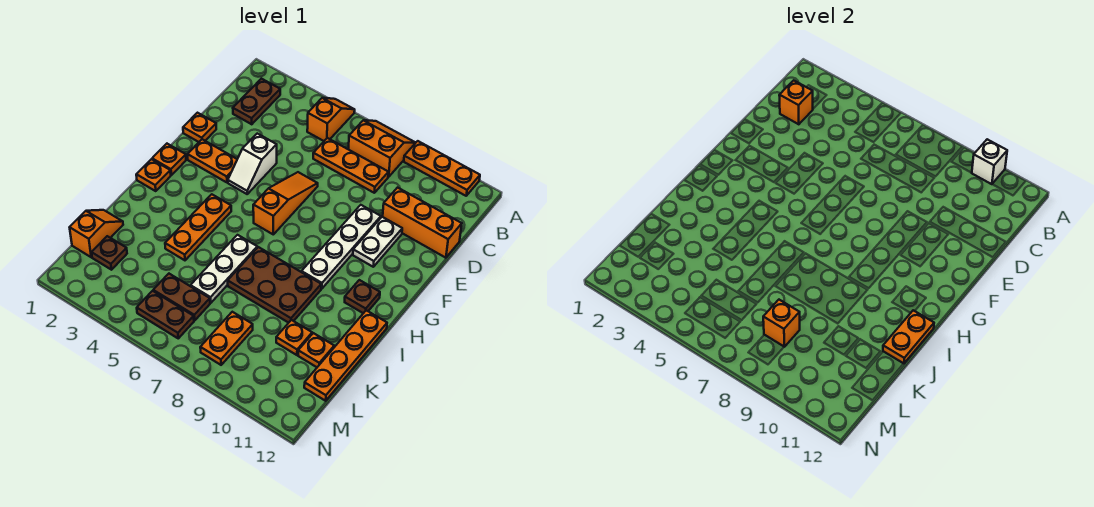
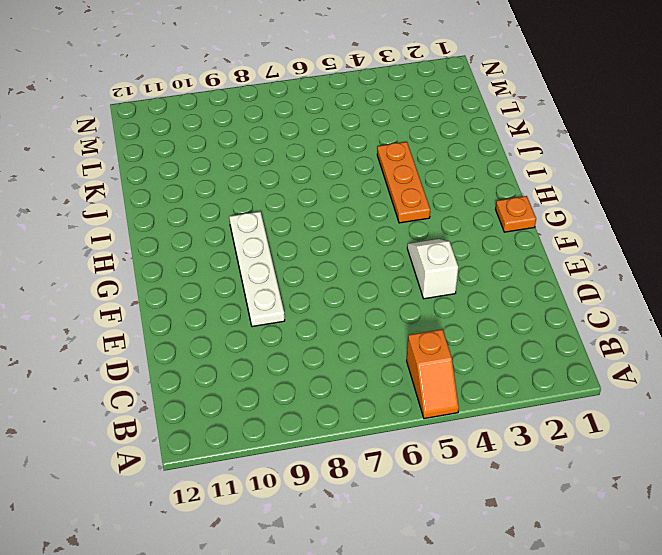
none -> orange slope A7:B8 level 1 top B
none -> orange plate A9:A11 level 1
none -> brown plate B2:C2 level 1
none -> orange plate C6:C8 level 1

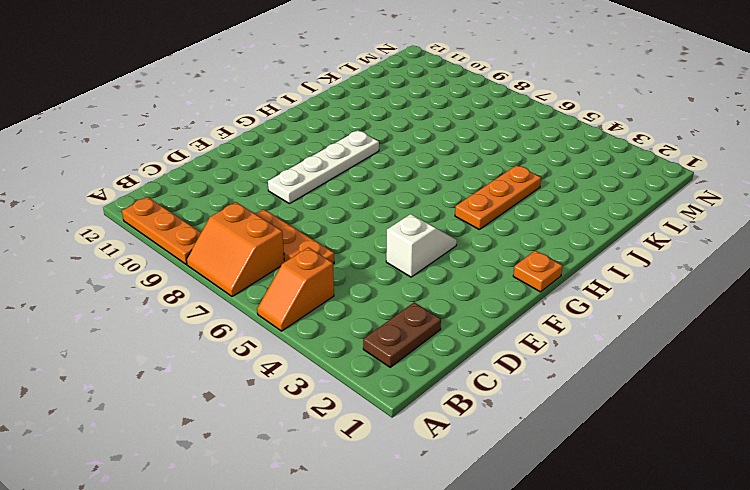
none -> orange brick D10:D12 level 1
none -> orange plate E1 level 1
none -> orange slope E6:G6 level 1 top G
none -> white plate E10:F10 level 1

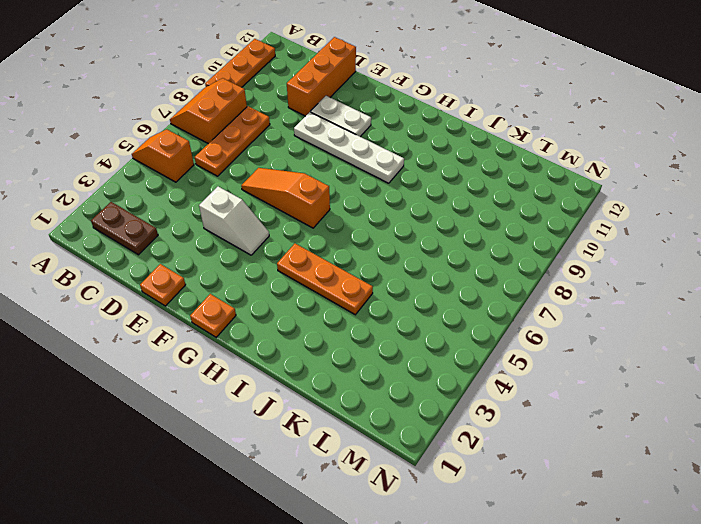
none -> orange plate F2:F3 level 1
none -> orange plate H1 level 1
none -> brown plate H11 level 1
none -> white plate I6:K6 level 1

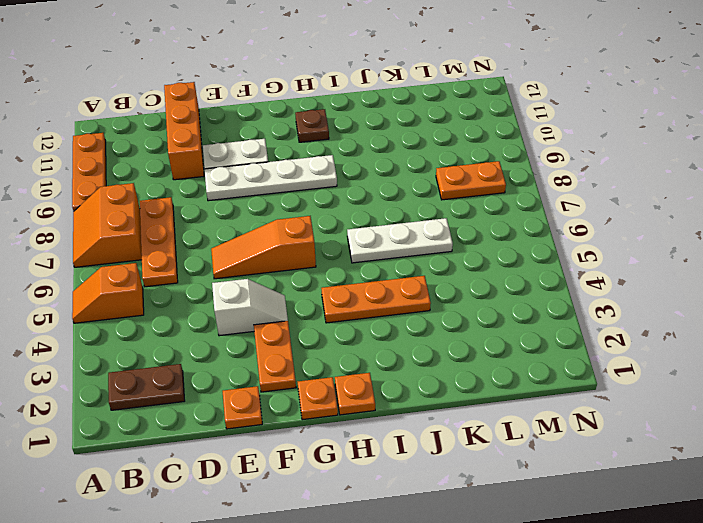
none -> brown plate I7:J9 level 1
none -> orange plate I12:L12 level 1
none -> orange slope K1:L1 level 1 top L
none -> orange plate K10 level 1

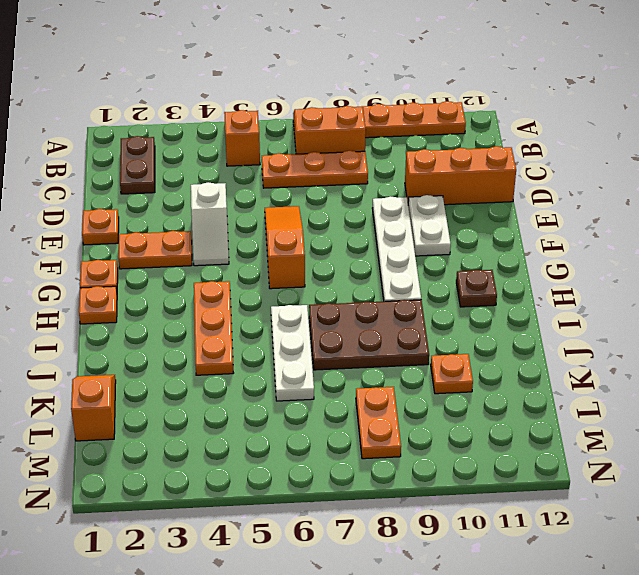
none -> orange plate I12:L12 level 1
none -> orange plate K11 level 1
none -> brown plate L2 level 1
none -> brown plate L5:L6 level 1

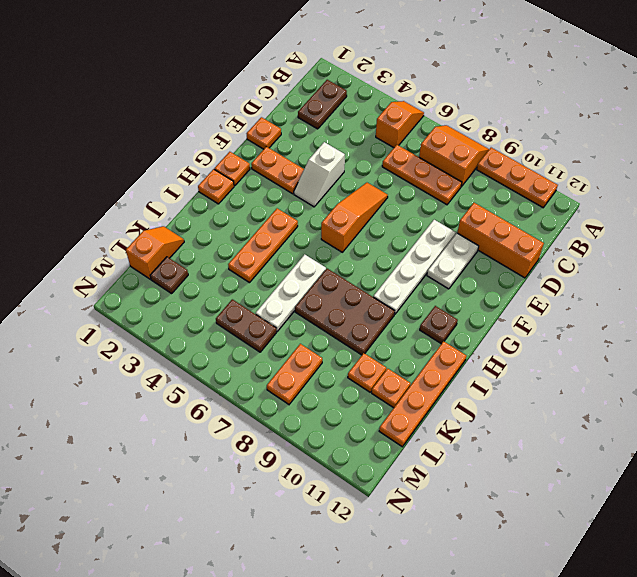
none -> brown plate M5:M6 level 1
none -> white brick A10 level 2
none -> orange brick C2 level 2
none -> orange plate I12:J12 level 2

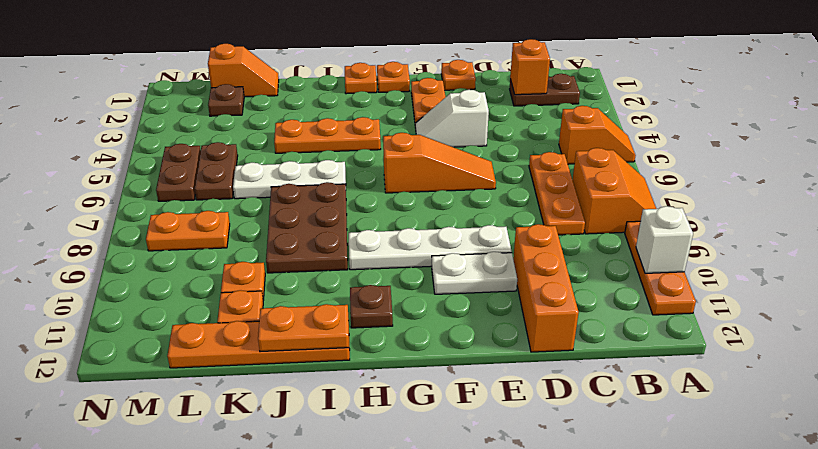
none -> orange brick L8 level 2

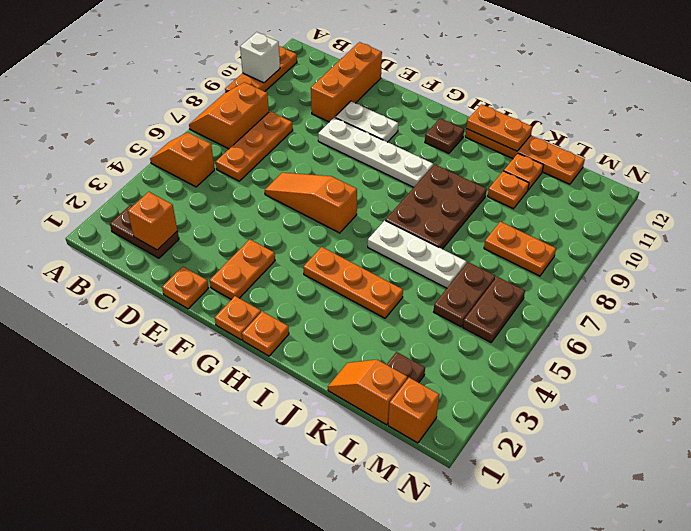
orange brick M1 level 1 -> orange brick L8 level 2
none -> white slope E4:F4 level 1 top E

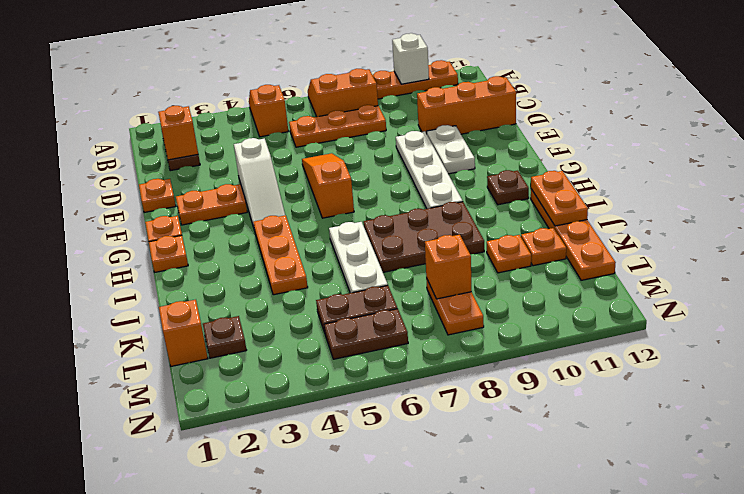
white slope E4:G4 level 1 top E -> white slope E4:F4 level 1 top E

